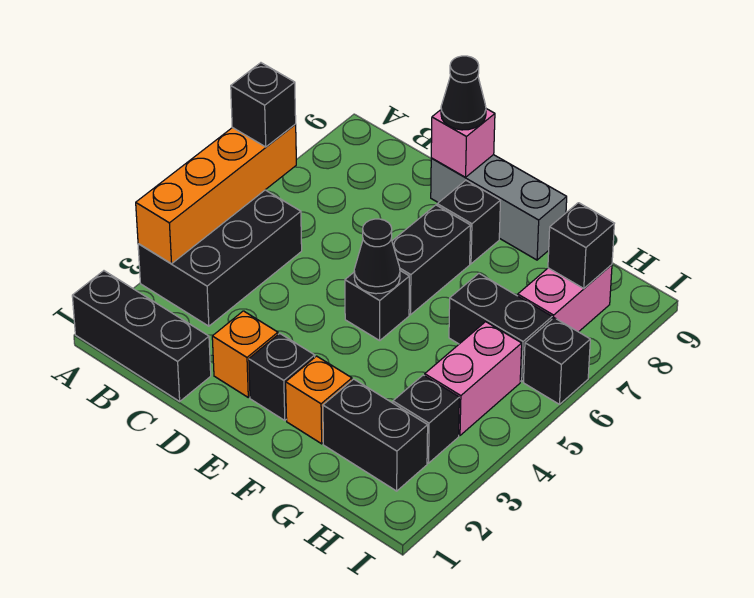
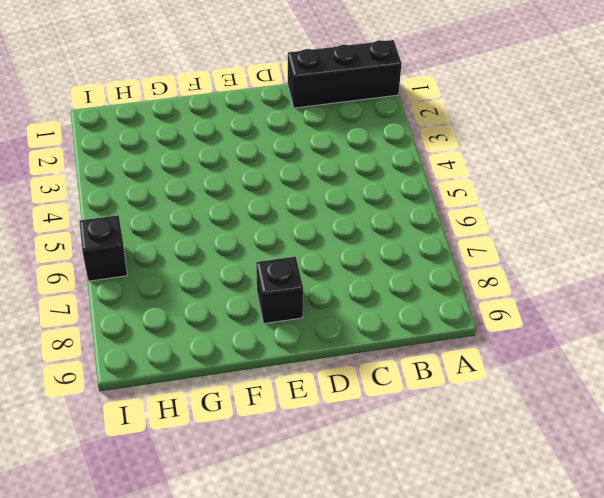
none -> black brick A3:B5 level 1
none -> orange brick D2 level 1
none -> grey brick D9:F9 level 1

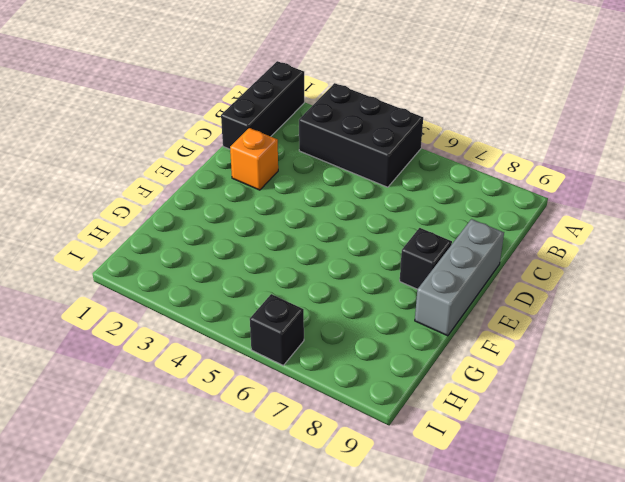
none -> black brick E2 level 1
none -> black brick E5 level 1
none -> black brick E6:E7 level 1

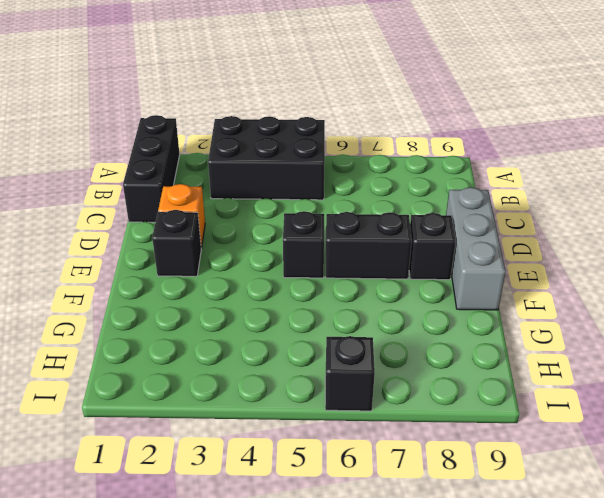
none -> orange brick F2 level 1
none -> black brick G2:H2 level 1
none -> black brick G6:H6 level 1

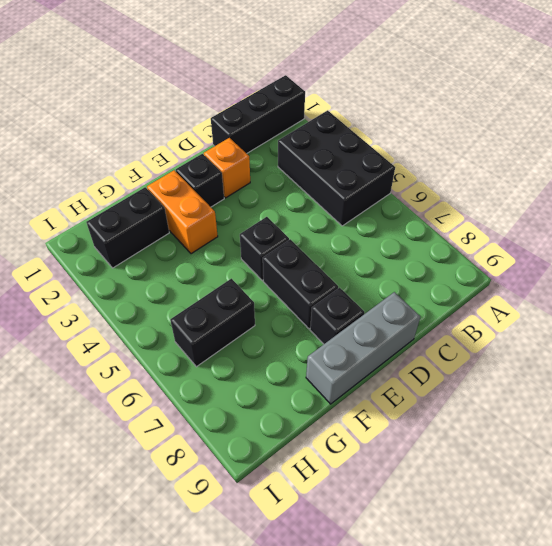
orange brick F2:F3 level 1 -> orange brick F2 level 1
none -> black brick H3 level 1
none -> pink brick H4:H5 level 1
none -> pink brick H7:H8 level 1

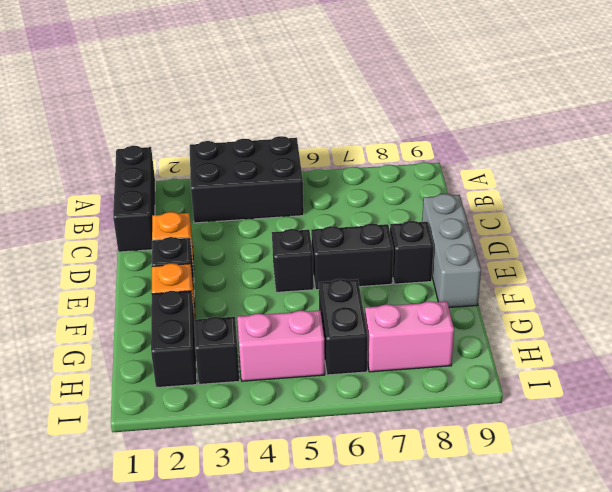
none -> black brick I6 level 1
none -> orange brick A3:A6 level 2
none -> pink brick D9 level 2

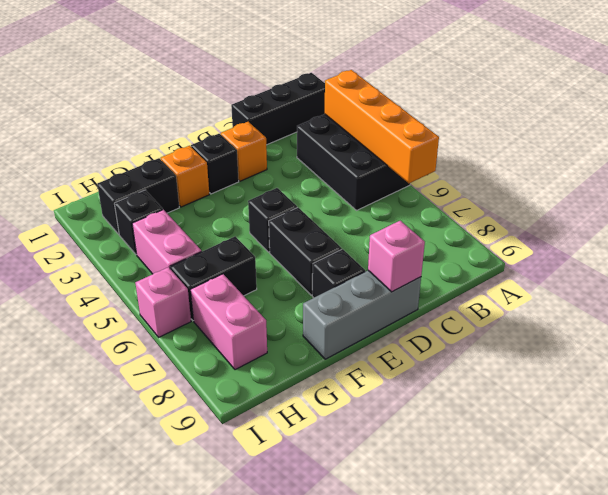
pink brick I6 level 1 -> black brick I6 level 1
none -> black cone E5 level 2
none -> black brick H8 level 2
none -> black brick A6 level 3

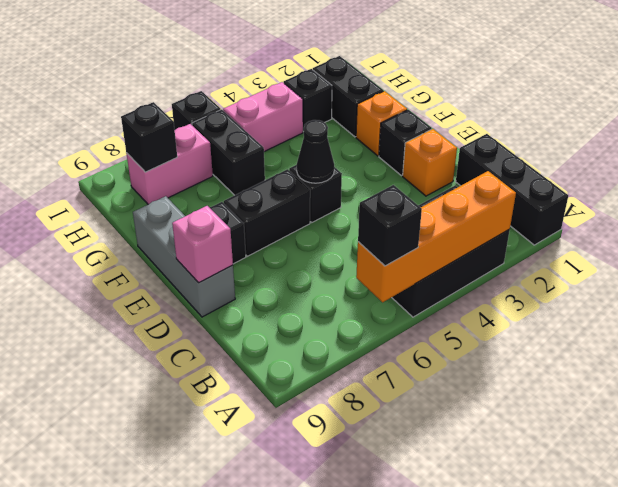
none -> black cone D9 level 3

